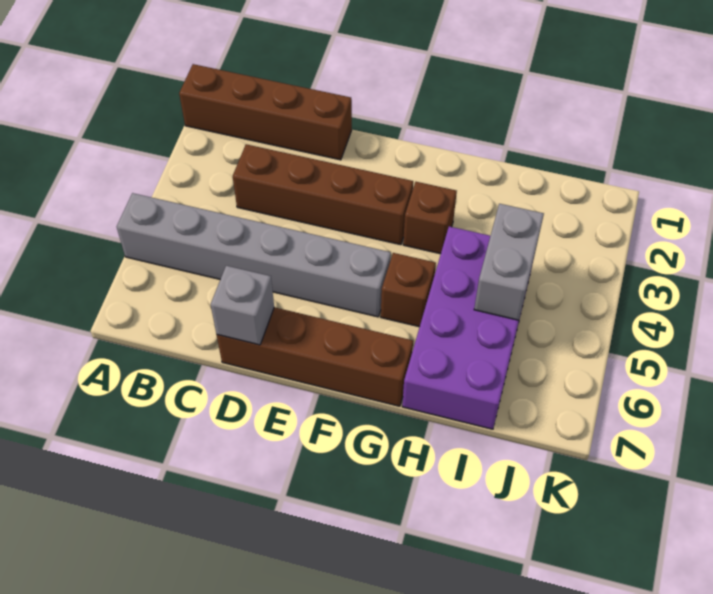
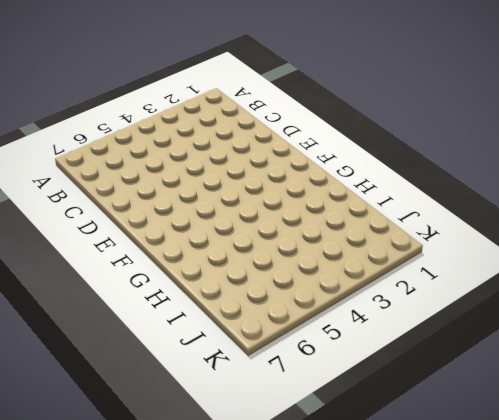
none -> brown brick A1:D1 level 1
none -> grey brick A5:F5 level 1

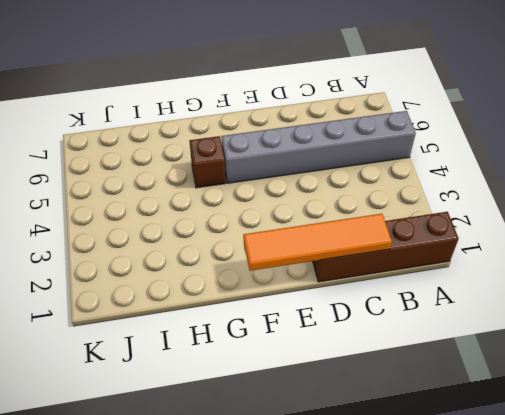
orange tile C1:F1 level 2 -> none
none -> brown brick C3:F3 level 1
none -> brown brick D7:G7 level 1

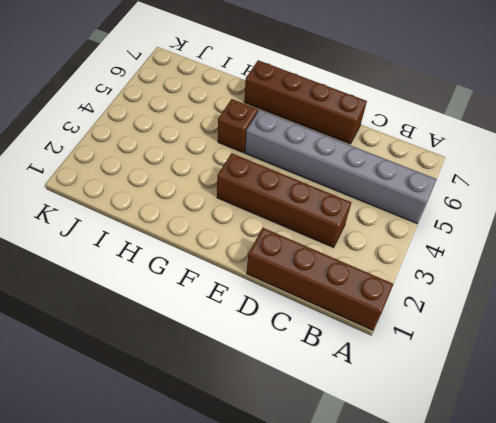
none -> brown brick G3 level 1
none -> purple brick H4:I7 level 1

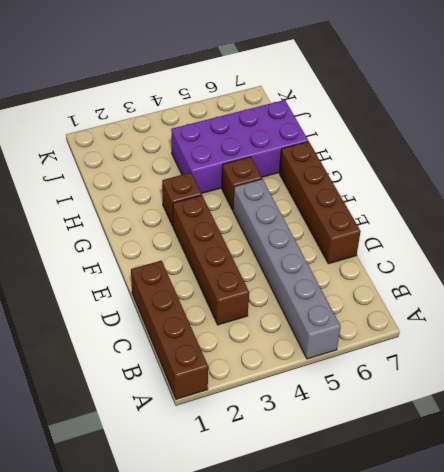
none -> grey brick D7 level 2
none -> grey brick I4:I5 level 2

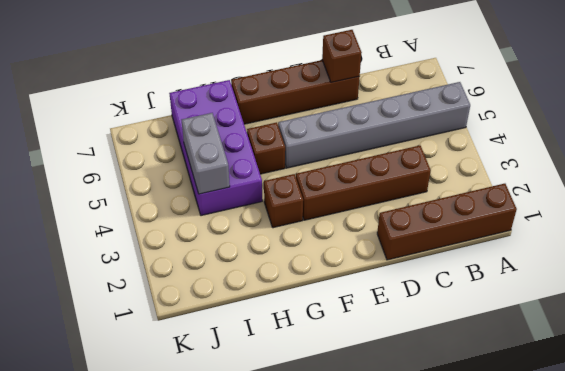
brown brick D7 level 2 -> grey brick D7 level 2

